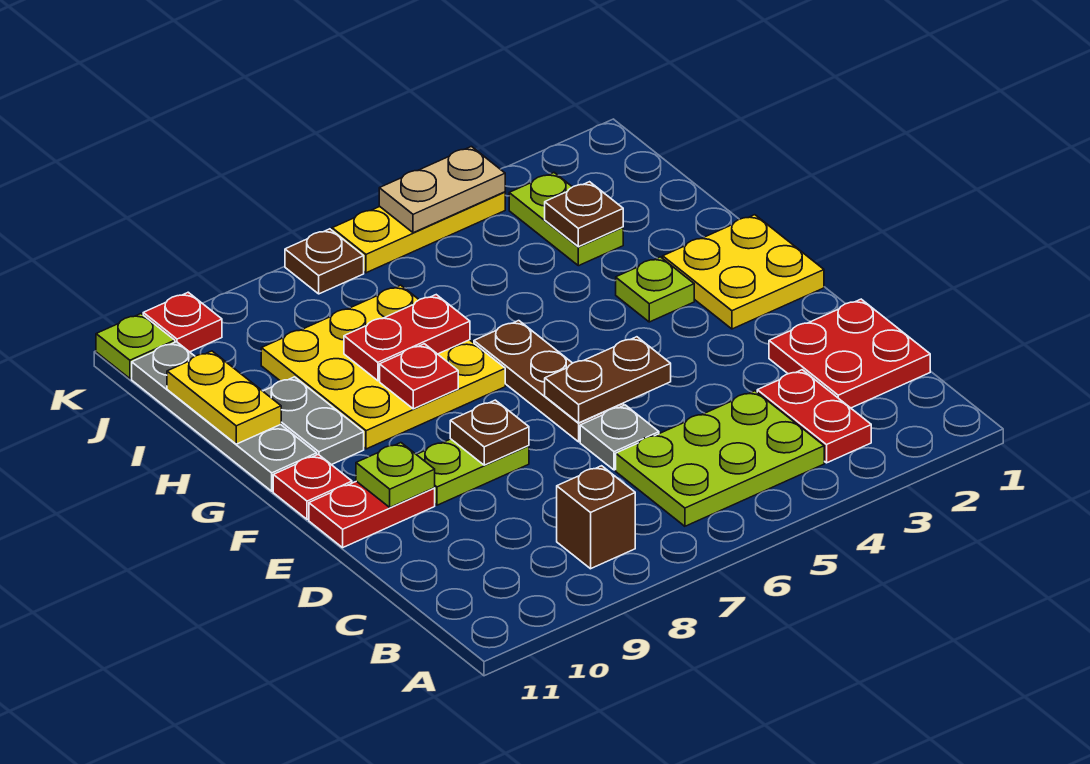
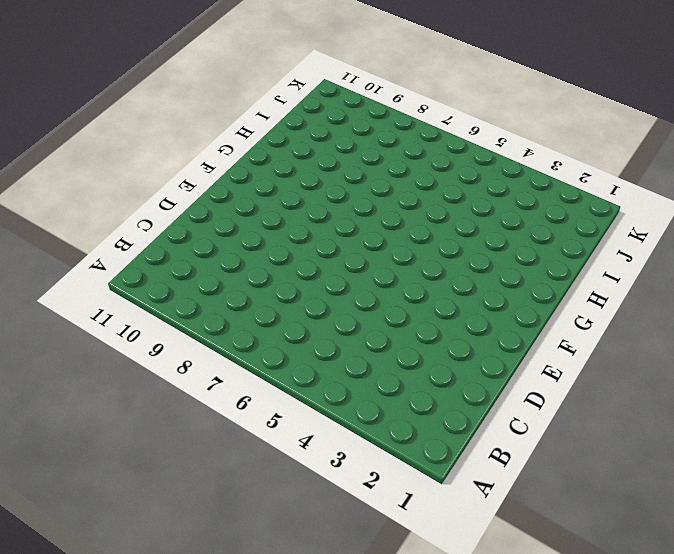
none -> red plate B3:C3 level 1
none -> lime plate B4:C6 level 1
none -> brown brick B8 level 1

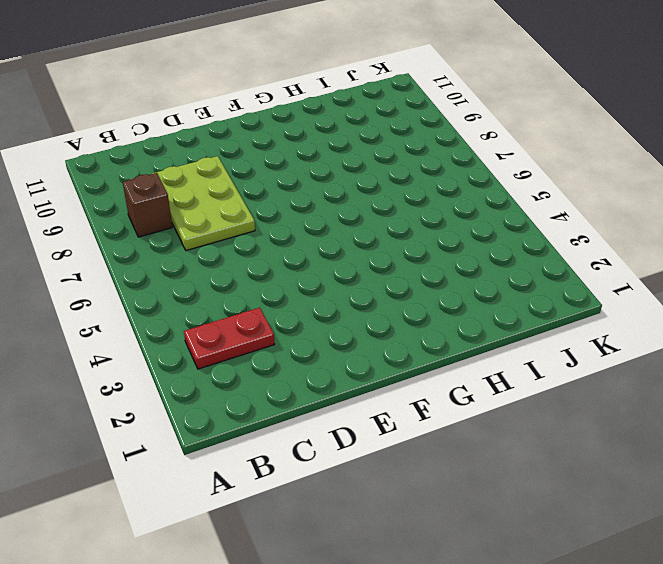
lime plate C7:D9 level 1 -> lime plate B4:C6 level 1
none -> red plate C1:D2 level 1
none -> grey plate D6 level 1
none -> brown plate E6:G6 level 1

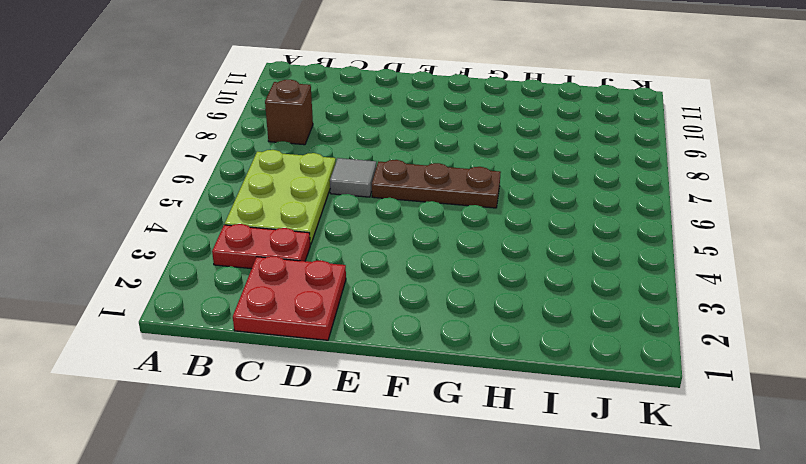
grey tile D6 level 1 -> grey plate D6 level 1
none -> lime plate E8:E9 level 1
none -> red plate E10:E11 level 1
none -> yellow plate F1:G2 level 1

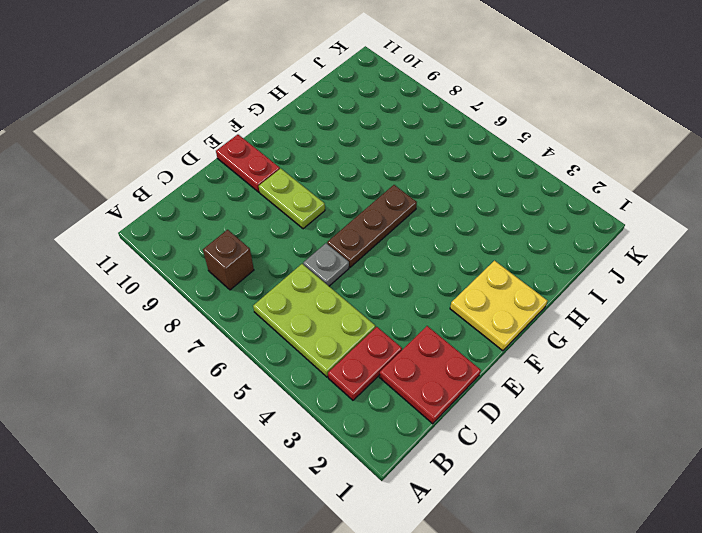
none -> red plate F11 level 1
none -> lime plate G3 level 1
none -> yellow plate G7:I9 level 1

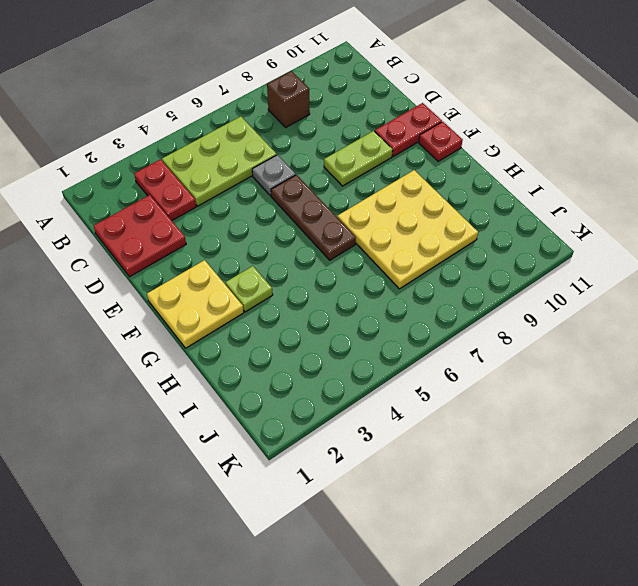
none -> grey plate G10:H10 level 1
none -> grey plate G11:J11 level 1
none -> lime plate I3:J3 level 1

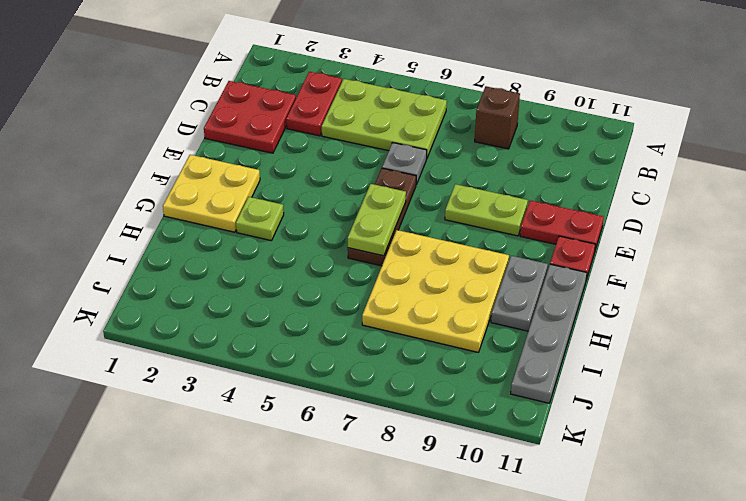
lime plate F6:G6 level 2 -> lime plate I3:J3 level 1
none -> yellow plate K4:K6 level 1
none -> brown plate K7 level 1
none -> red plate K10 level 1

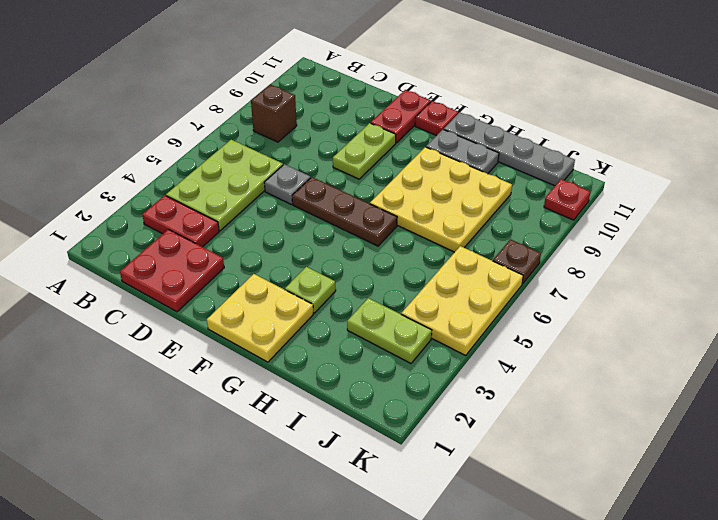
yellow plate J4:K6 level 1 -> yellow plate K4:K6 level 1
none -> lime plate K11 level 1
none -> brown plate E5:E6 level 2
none -> brown plate E8 level 2

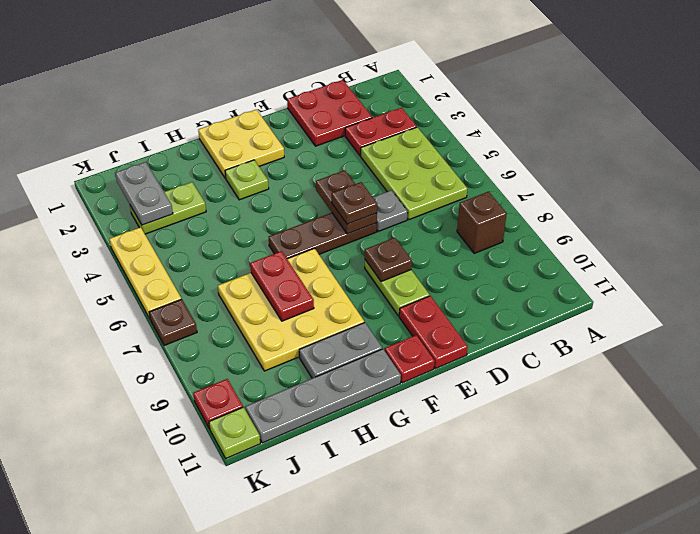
brown plate E6 level 3 -> brown plate I3 level 2
grey plate J2:J3 level 2 -> none
none -> lime plate E10 level 2
none -> red plate G8 level 2
none -> yellow plate H11:I11 level 2

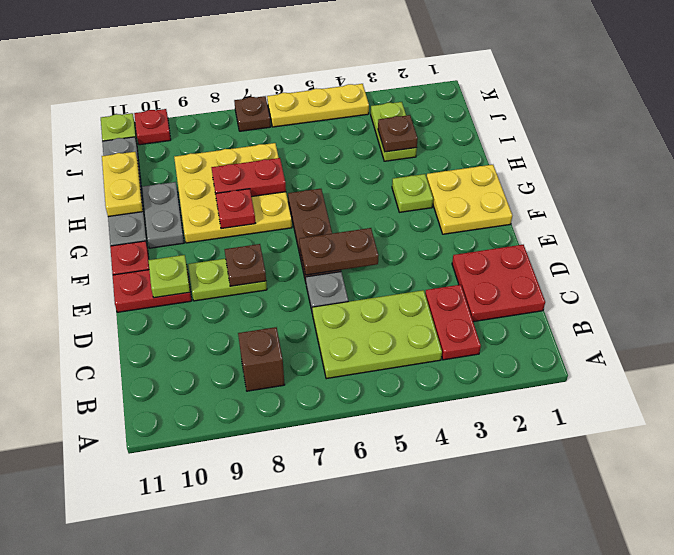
none -> tan plate K4:K5 level 2

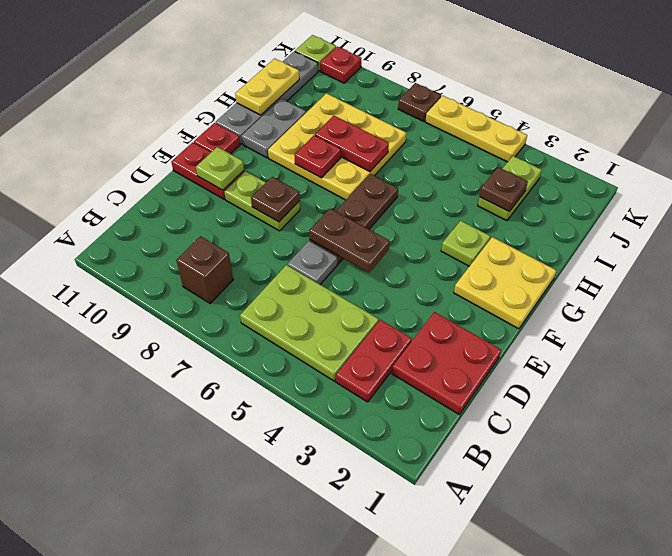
none -> tan plate K4:K5 level 2

